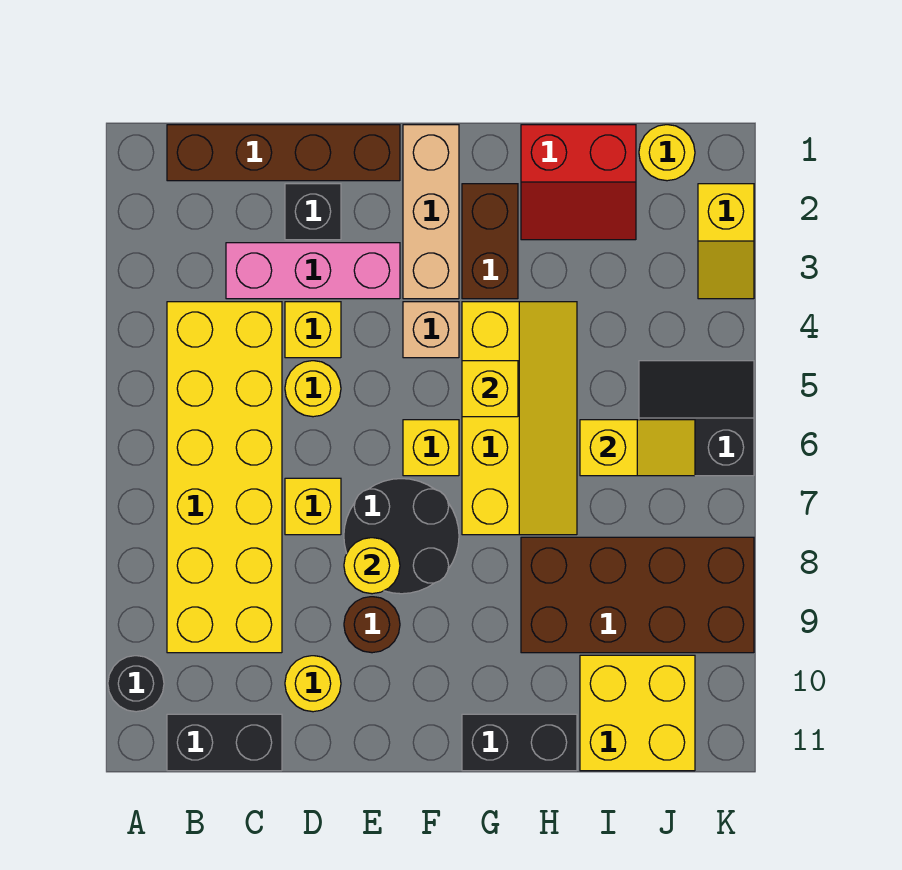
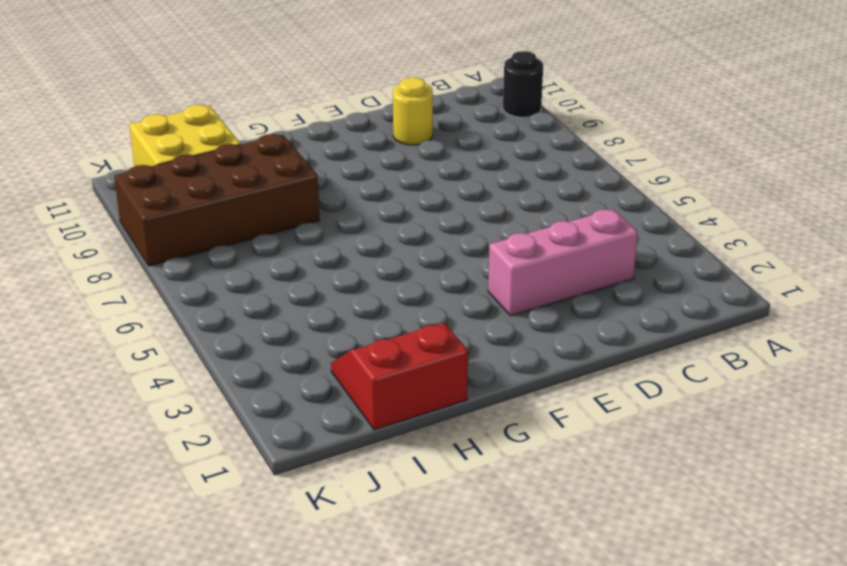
none -> brown brick B1:E1 level 1
none -> yellow brick B4:C9 level 1
none -> black brick B11:C11 level 1

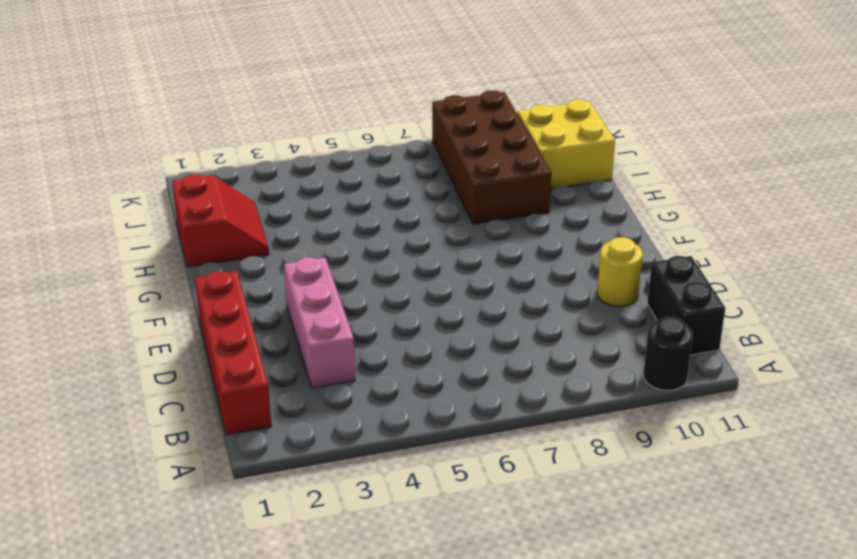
red brick B1:E1 level 1 -> brown brick B1:E1 level 1
none -> yellow brick B4:C9 level 1
none -> black brick D2 level 1
none -> yellow brick D4 level 1

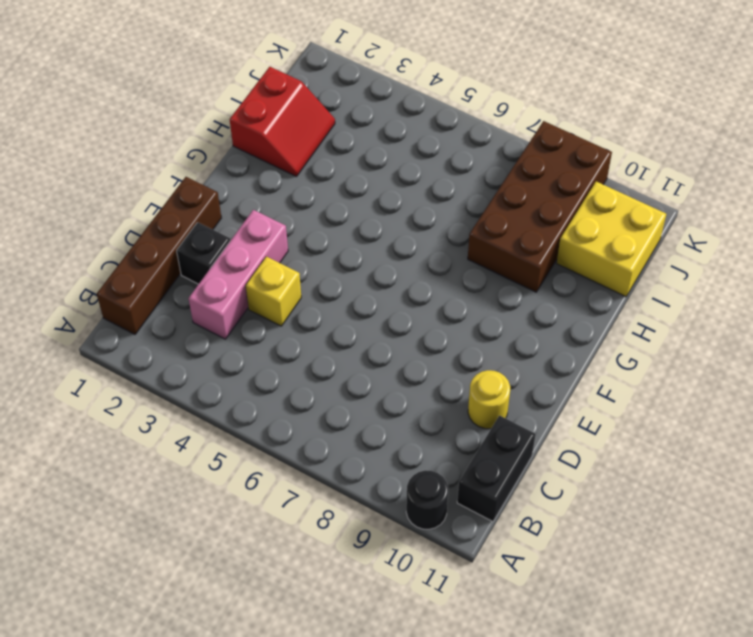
none -> yellow brick B4:C9 level 1
none -> yellow round brick D5 level 1
none -> yellow brick D7 level 1

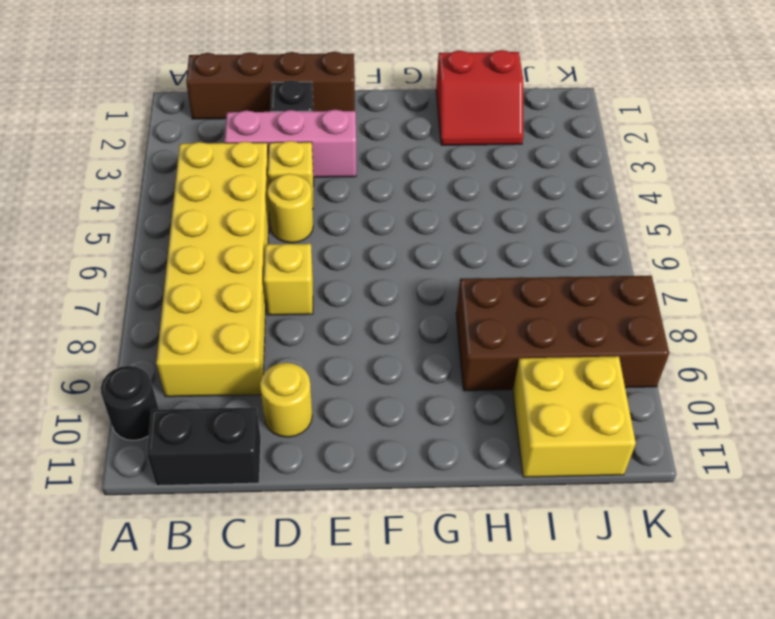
none -> black round brick E7:F8 level 1
none -> brown round brick E9 level 1
none -> tan brick F1:F3 level 1

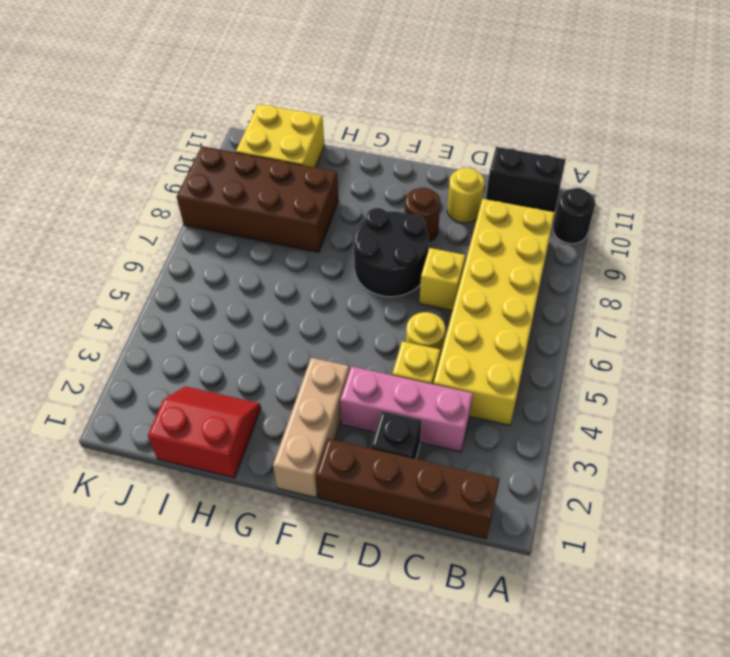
none -> tan brick F4 level 1
none -> yellow brick F6 level 1
none -> brown brick G2:G3 level 1

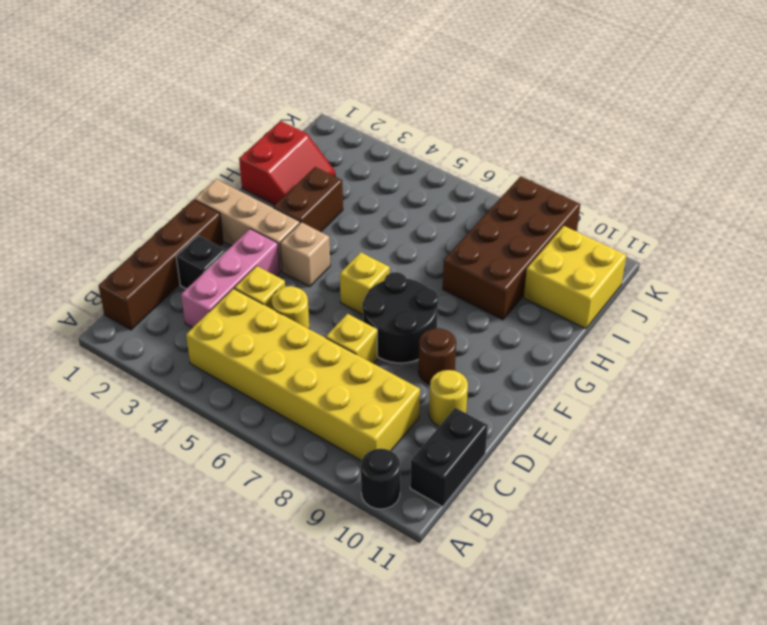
brown brick G3:H3 level 1 -> brown brick G2:G3 level 1
none -> yellow slope G4:H7 level 1 top G
none -> black brick G11:H11 level 1
none -> yellow round brick J1 level 1

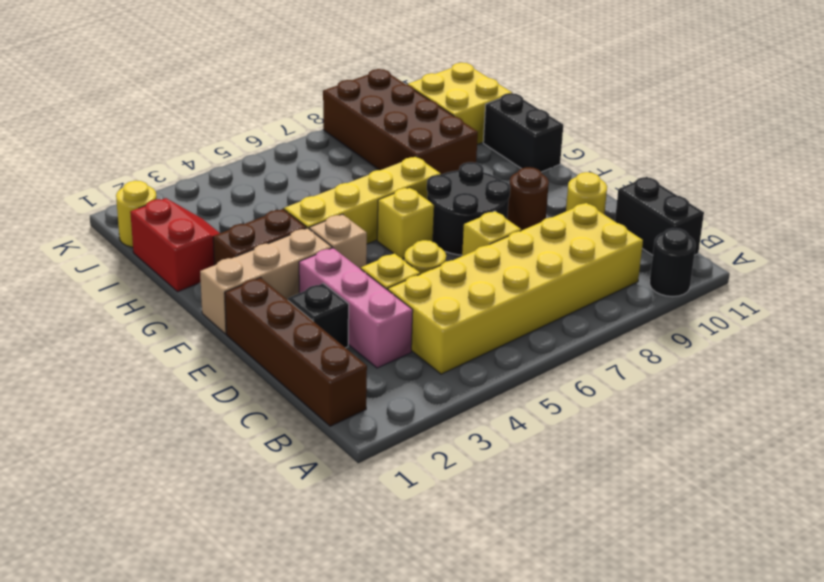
none -> black slope J5:K6 level 1 top 6
none -> yellow slope K2:K3 level 1 top 2
none -> yellow round brick E8 level 2

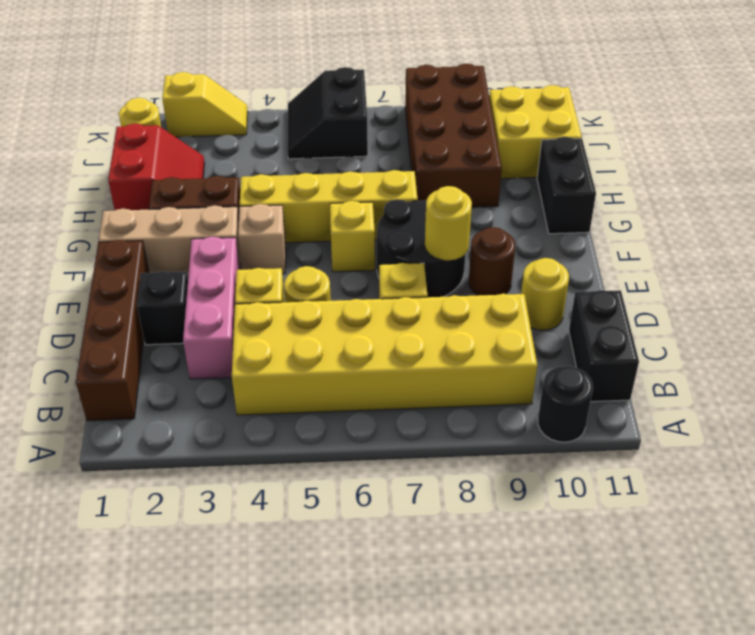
none -> yellow brick G5 level 2
none -> yellow slope I6:J6 level 2 top I

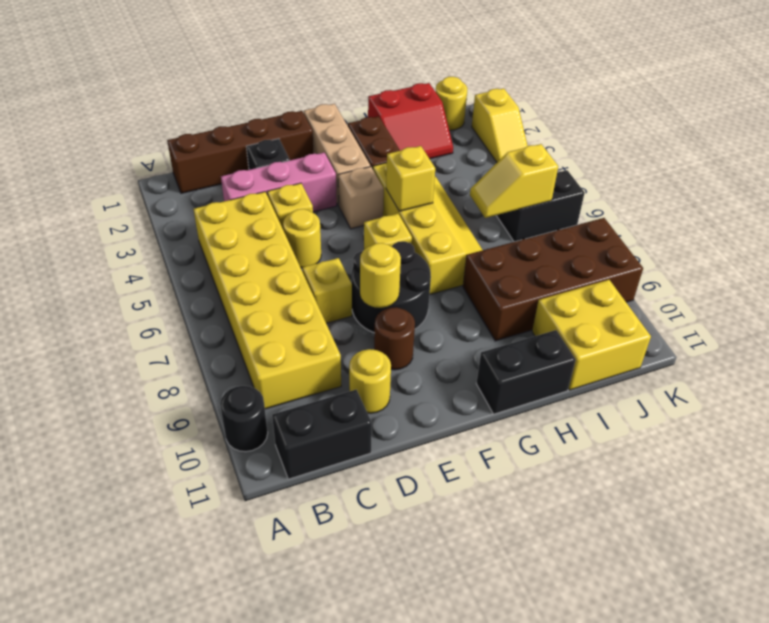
yellow slope I6:J6 level 2 top J -> yellow slope I6:J6 level 2 top I

